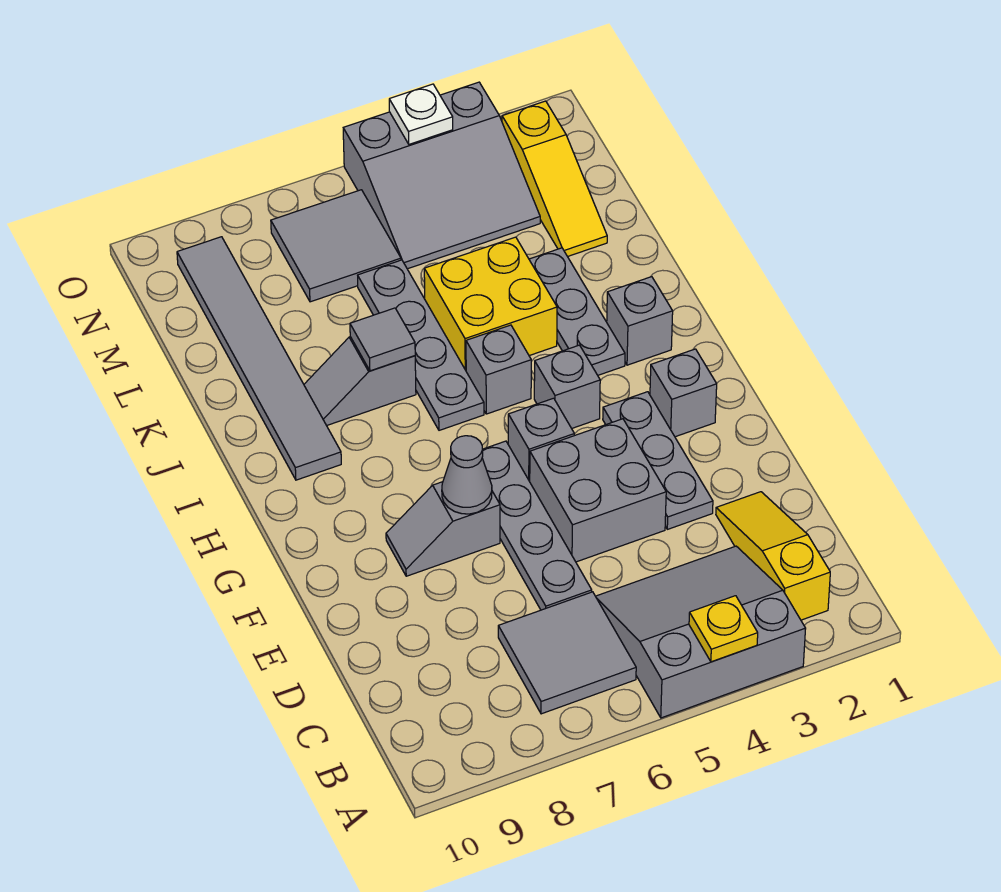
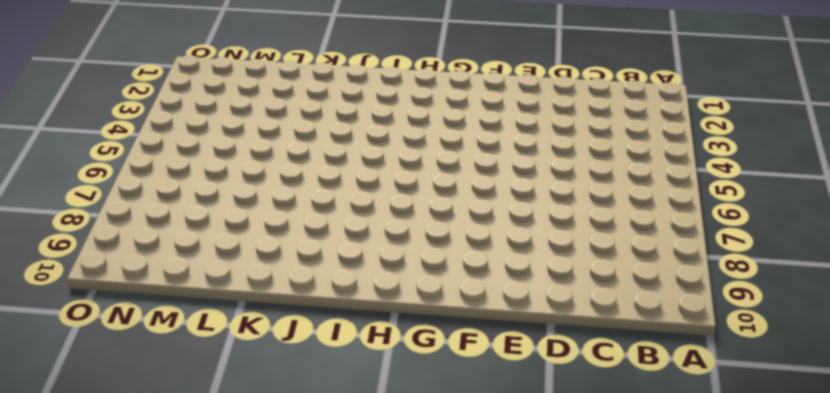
none -> grey slope A3:C5 level 1 top A
none -> yellow slope B2:D2 level 1 top B
none -> grey tile B6:C7 level 1

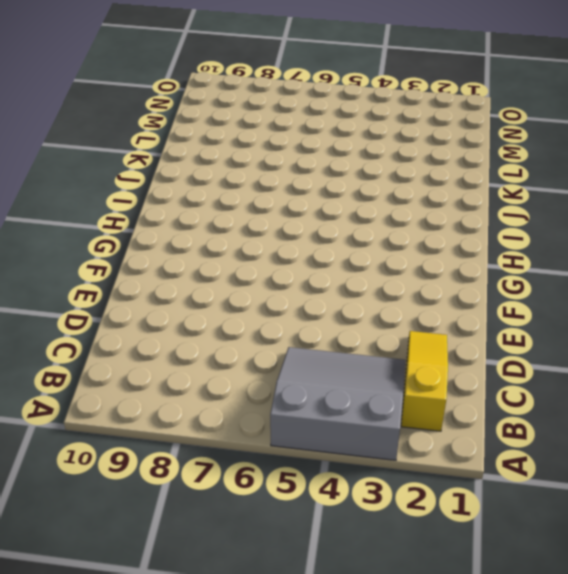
none -> grey tile B6:C7 level 1
none -> grey plate D6:G6 level 1
none -> grey plate E3:G3 level 1

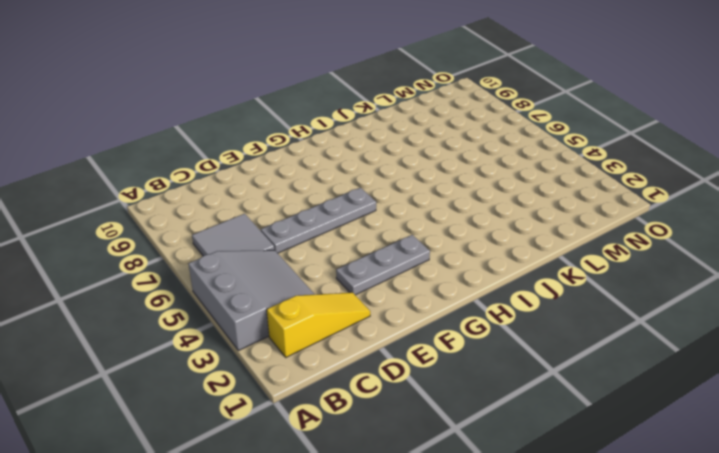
none -> grey brick E4:F5 level 1
none -> grey slope F7:F8 level 1 top 7
none -> grey brick G2 level 1

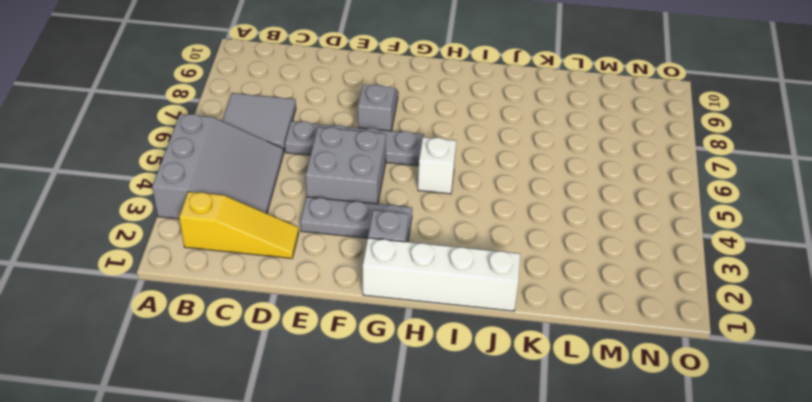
white brick G1:J1 level 1 -> none
white brick H5 level 1 -> none
none -> grey brick G5 level 1
none -> grey brick H4 level 1
none -> grey brick I2 level 1

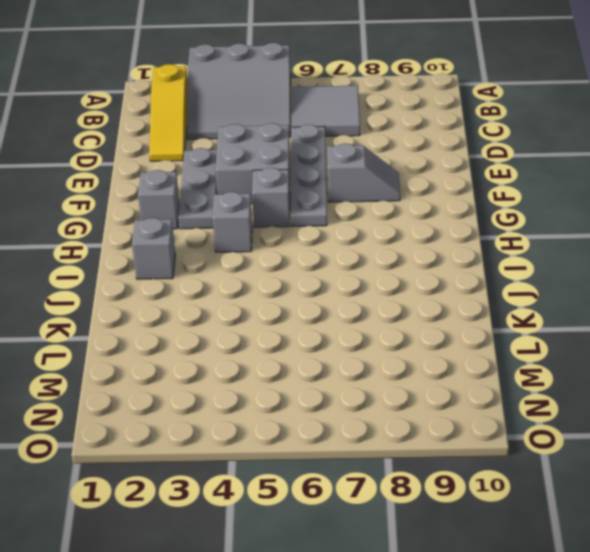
none -> grey plate I3:K3 level 1
none -> grey brick I5 level 1
none -> grey plate I6:L6 level 1

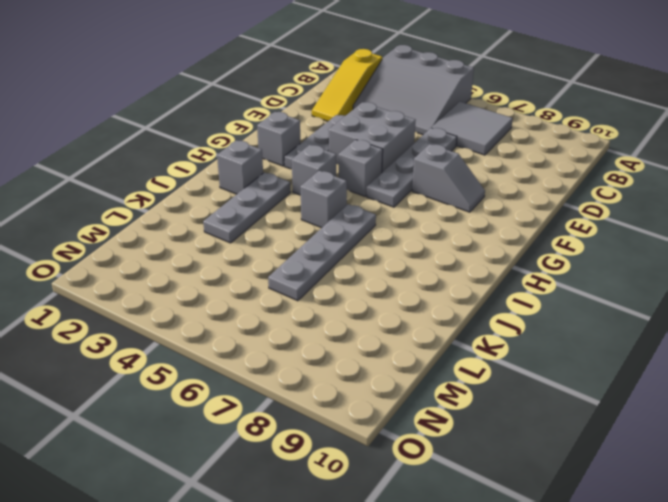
none -> grey tile I9:N9 level 1
none -> yellow brick J4:K5 level 1
none -> grey slope J7:J8 level 1 top 7

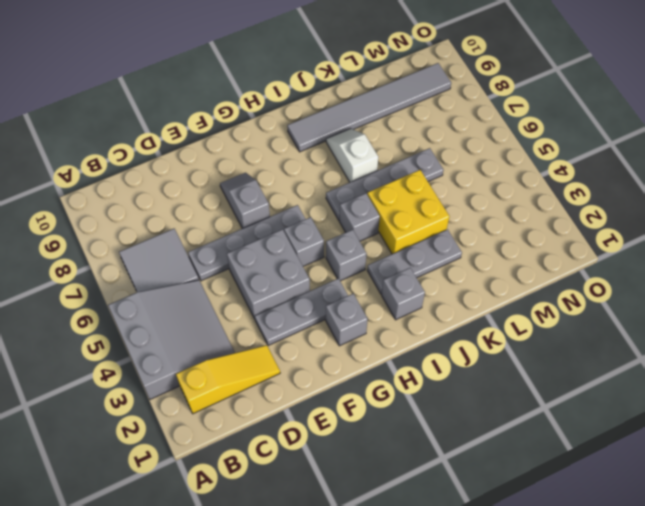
white slope J7:J8 level 1 top 7 -> grey slope J7:J8 level 1 top 7
none -> yellow slope L2:N2 level 1 top N
none -> grey slope M3:O5 level 1 top O
none -> grey tile M6:N7 level 1

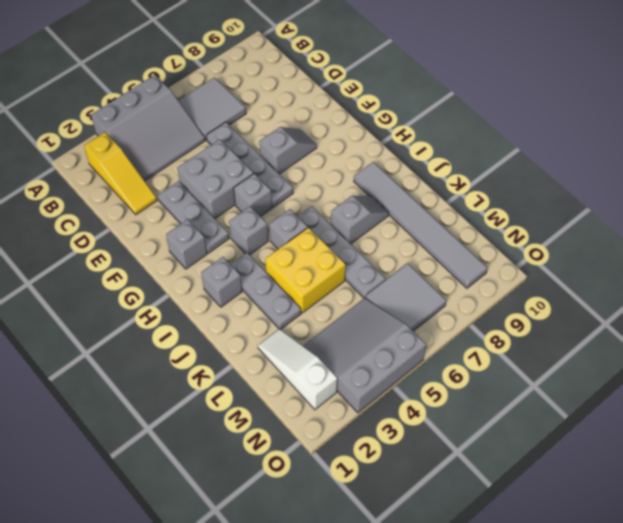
white slope L2:N2 level 1 top N -> yellow slope L2:N2 level 1 top N
none -> yellow plate A4 level 2
none -> grey cone F7 level 2
none -> grey tile J7 level 2

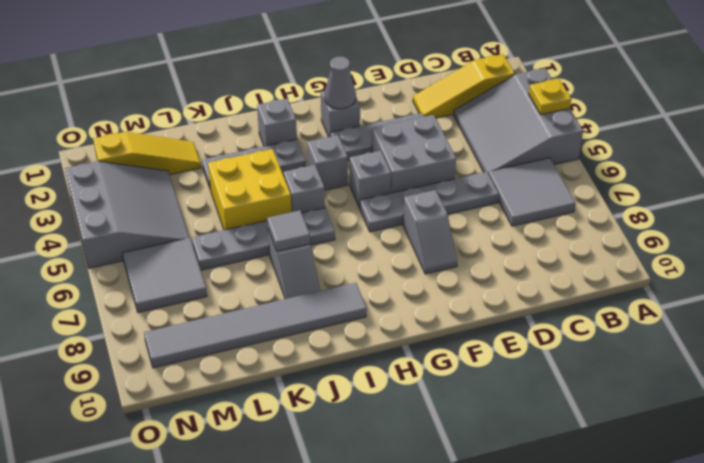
grey cone G2 level 2 -> grey cone F7 level 2
none -> white plate O4 level 2

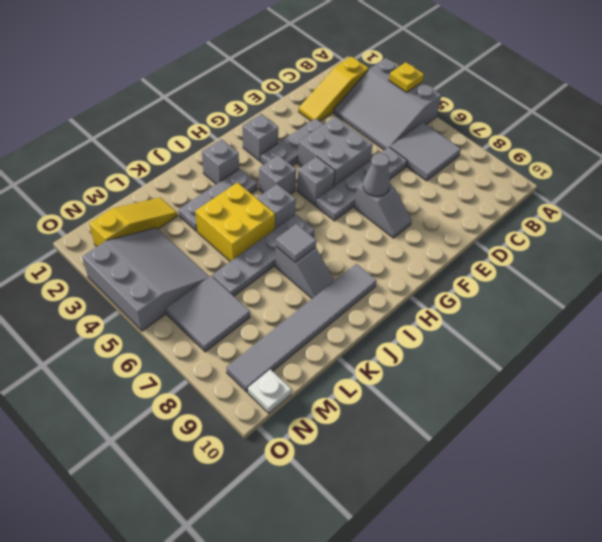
white plate N10 level 1 -> white plate O4 level 2

